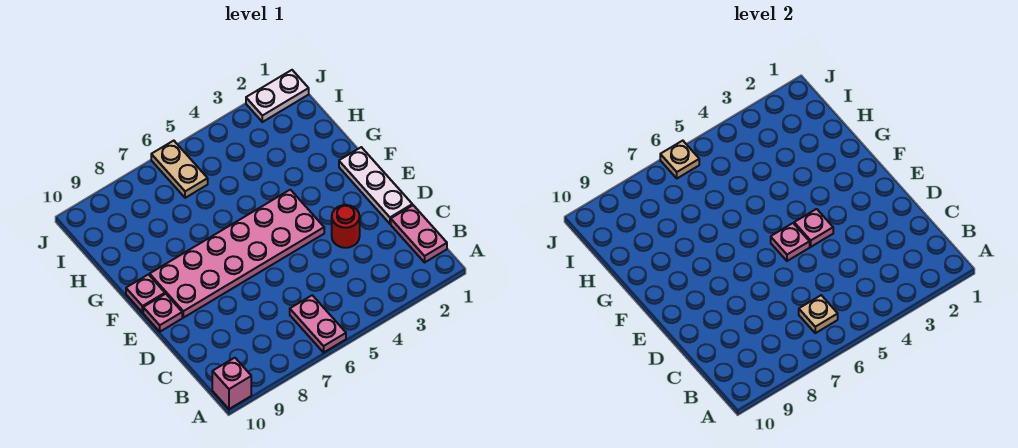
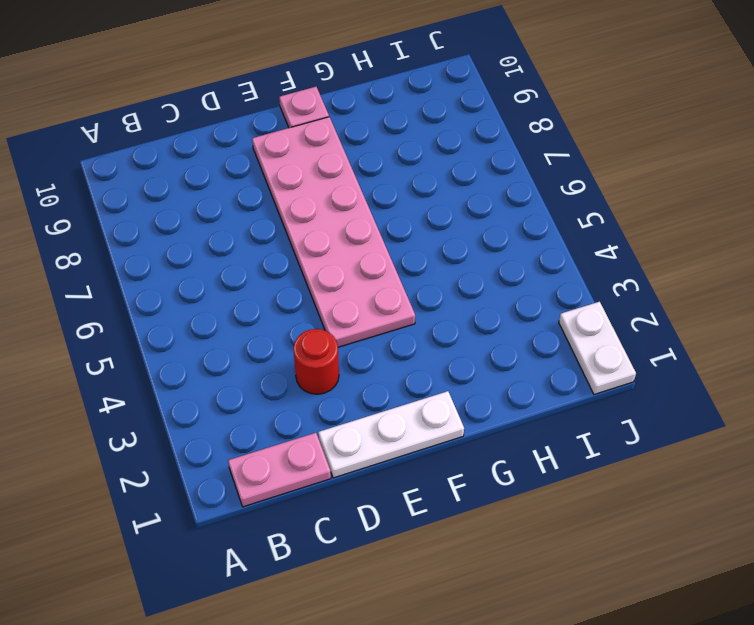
none -> pink plate A6:B6 level 1
none -> pink brick A10 level 1
none -> pink plate E10 level 1

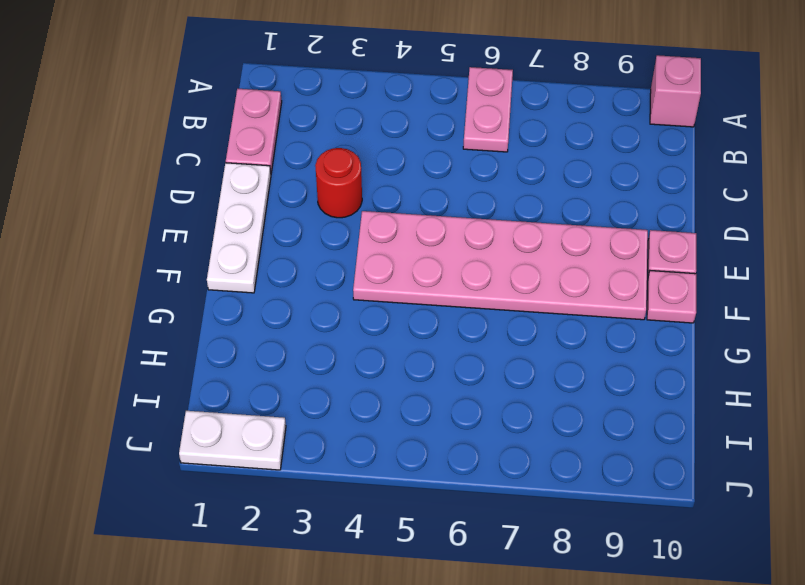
none -> tan plate I6:J6 level 1
none -> tan plate B6 level 2
none -> pink plate E4 level 2

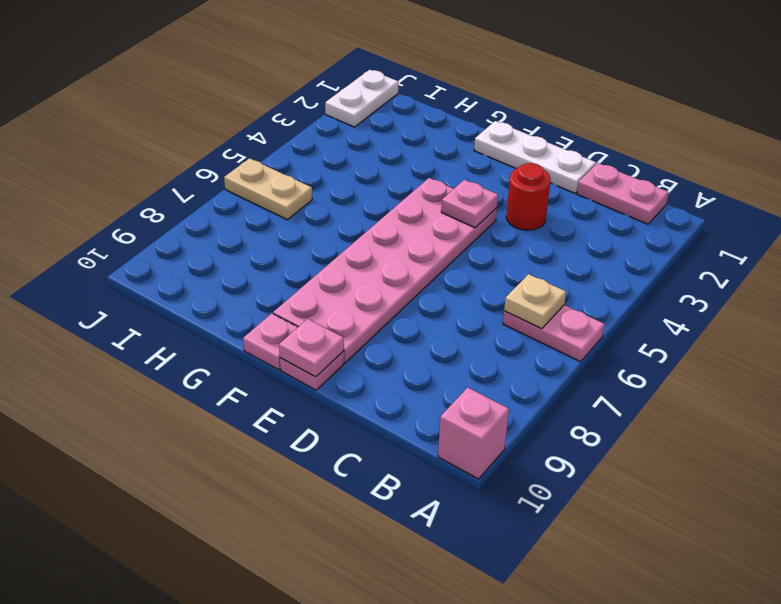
pink plate E10 level 2 -> pink plate E5 level 2
none -> tan plate J6 level 2

